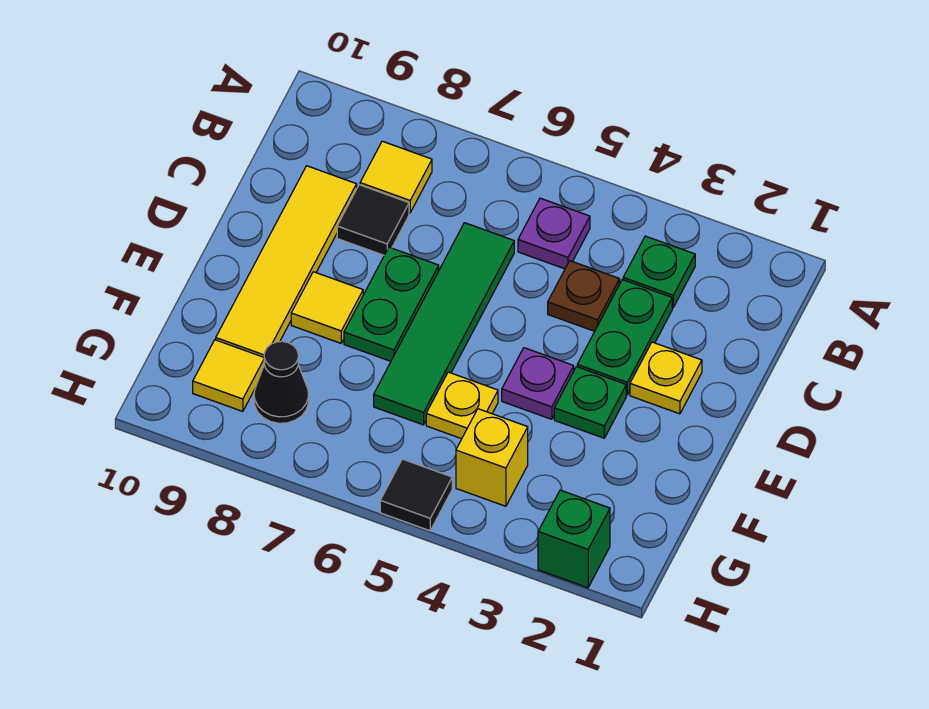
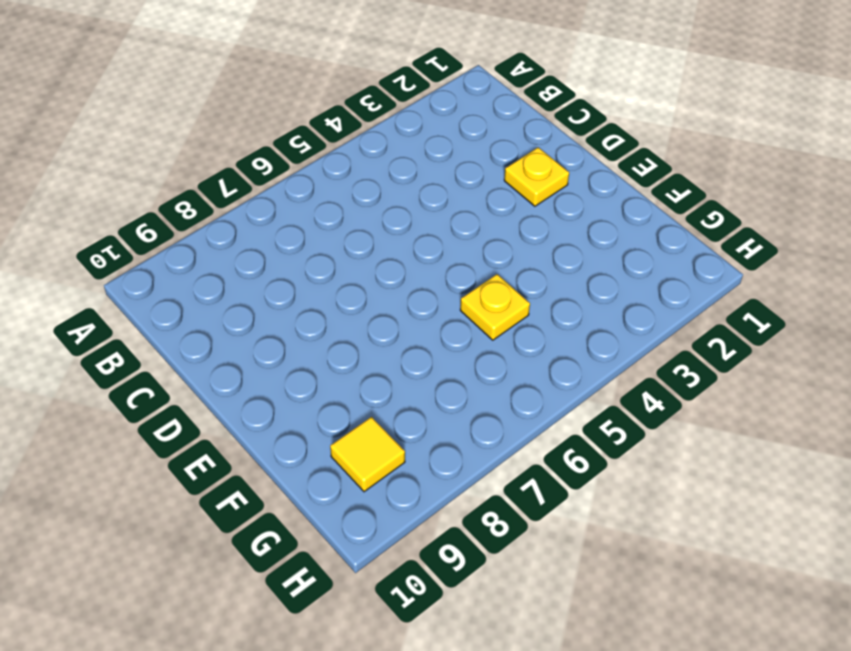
none -> green plate B3 level 1
none -> purple plate B5 level 1
none -> yellow tile B8 level 1

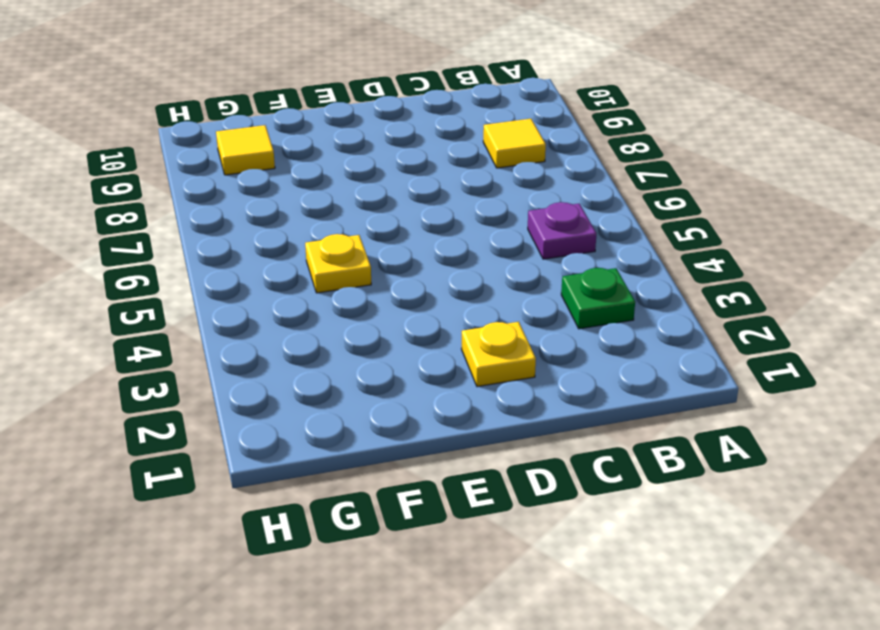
none -> green plate C3:D3 level 1
none -> brown plate C4 level 1
none -> green tile C6:F6 level 1

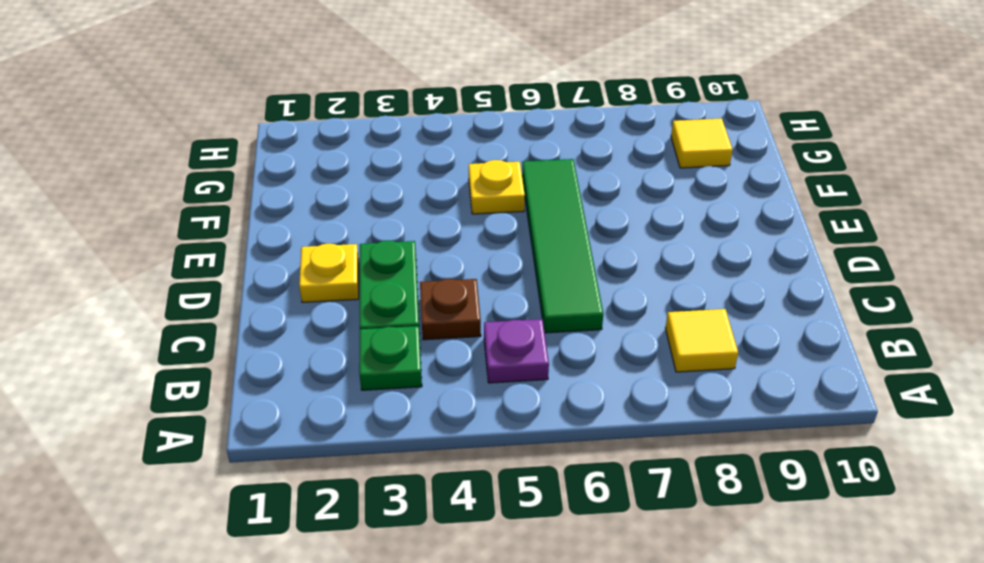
none -> black tile C8 level 1
none -> yellow tile C9:F9 level 1
none -> green plate D7:E7 level 1

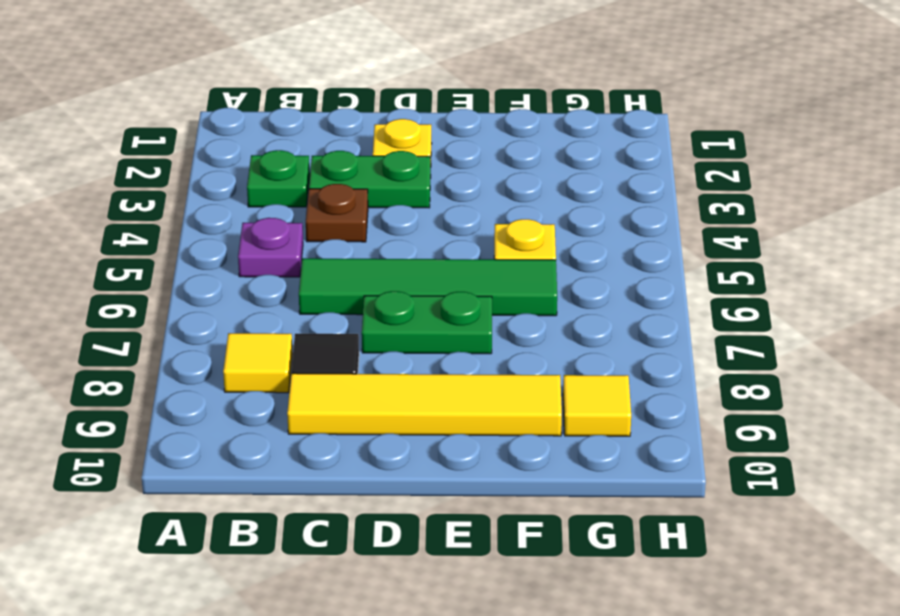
none -> green plate E3 level 1
none -> purple plate E4 level 1
none -> yellow tile E8 level 1

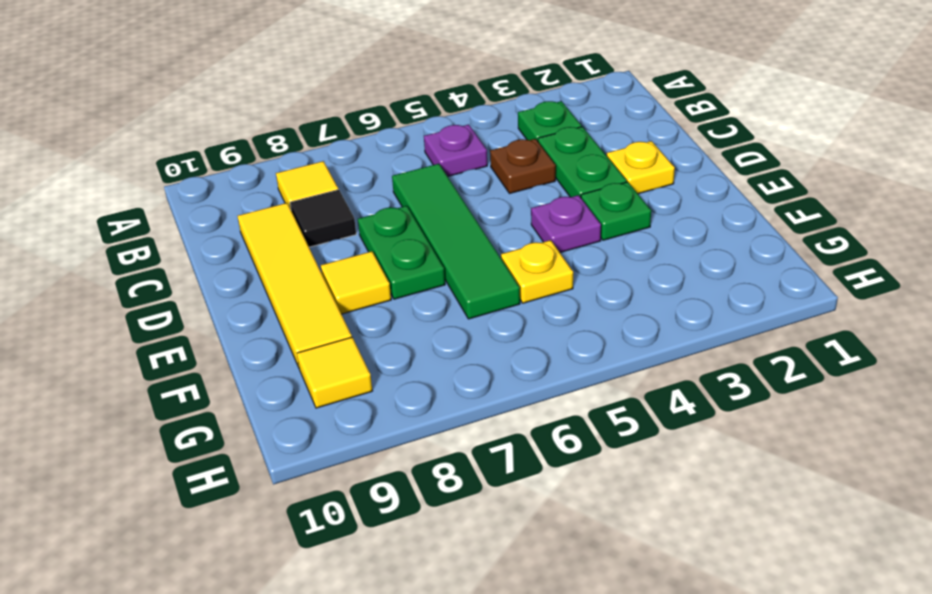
none -> yellow brick G4 level 1
none -> black cone G8 level 1
none -> green brick H2 level 1

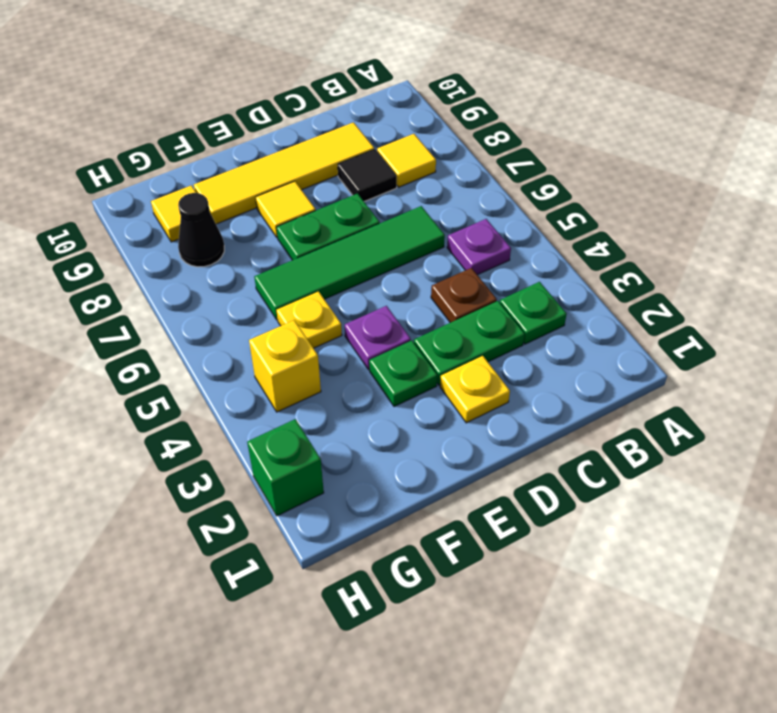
none -> black tile H5 level 1

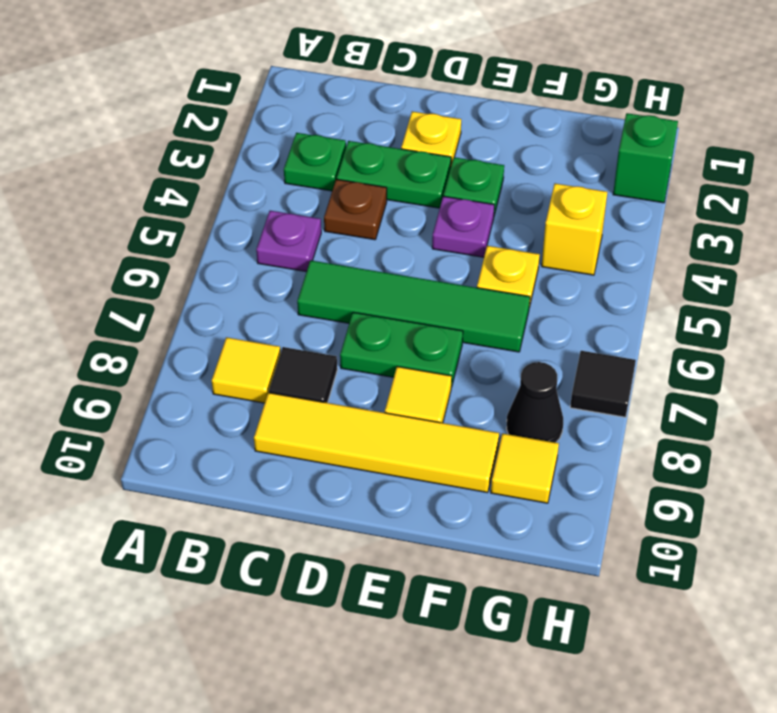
black tile H7 level 1 -> black tile H5 level 1

